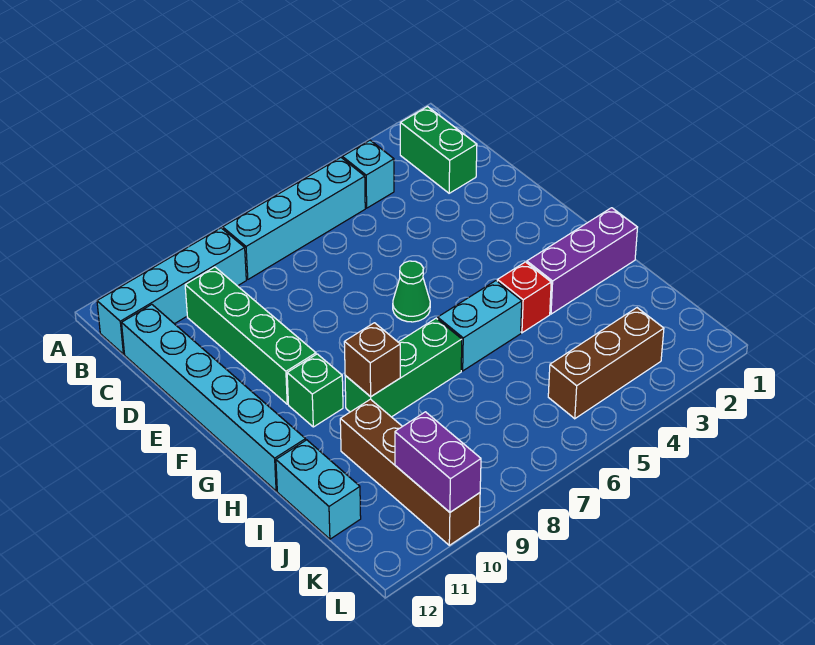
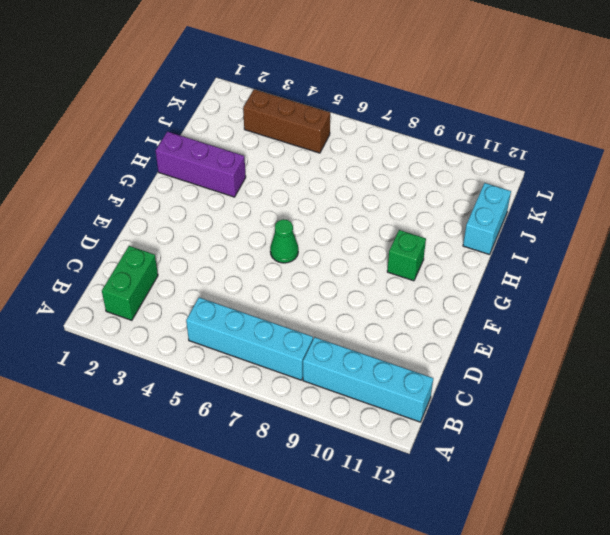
none -> cyan brick B4 level 1
none -> green brick C10:F10 level 1
none -> cyan brick C12:H12 level 1

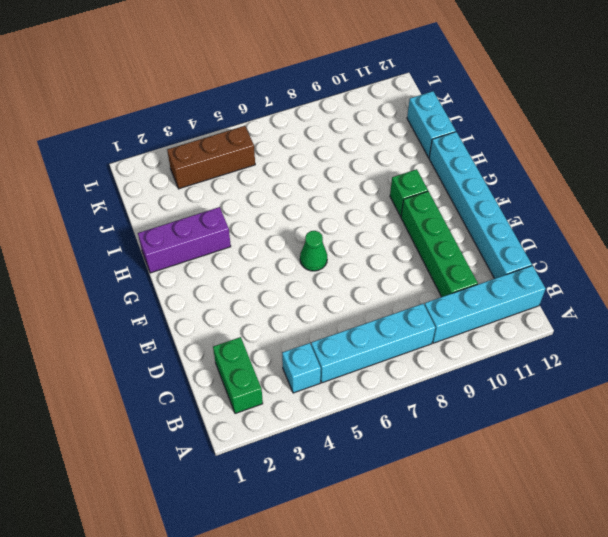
none -> red brick H4 level 1
none -> cyan brick H5:H6 level 1
none -> green brick H7:H9 level 1

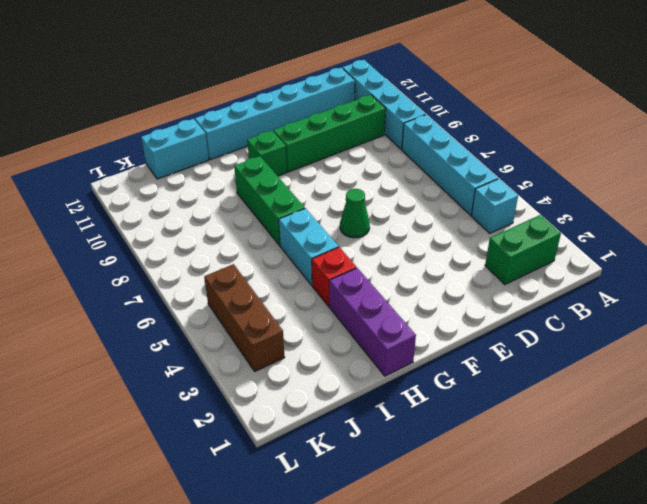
none -> brown brick I10:L10 level 1
none -> brown brick H9 level 2
none -> purple brick K10:L10 level 2

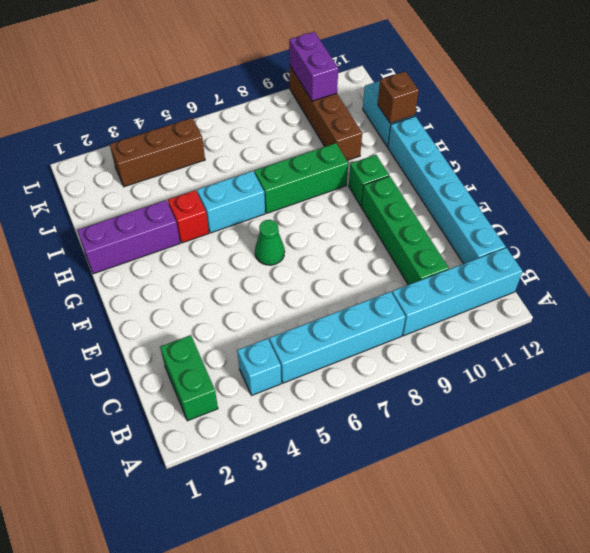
brown brick I12 level 2 -> brown brick H9 level 2

